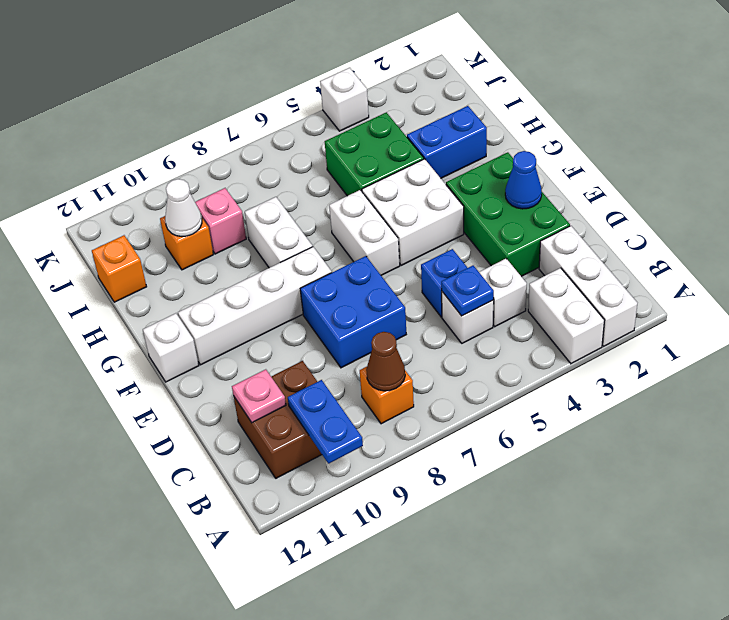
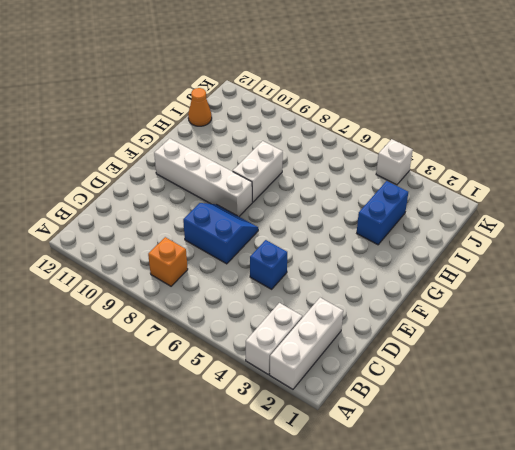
blue slope D7:E8 level 1 top D -> blue brick D7:E8 level 1
blue brick H3:I3 level 1 -> blue brick H2:H3 level 1
orange cone I12 level 1 -> orange brick I12 level 1
none -> brown brick B10:C11 level 1
none -> white brick C4 level 1
none -> white brick C5 level 1

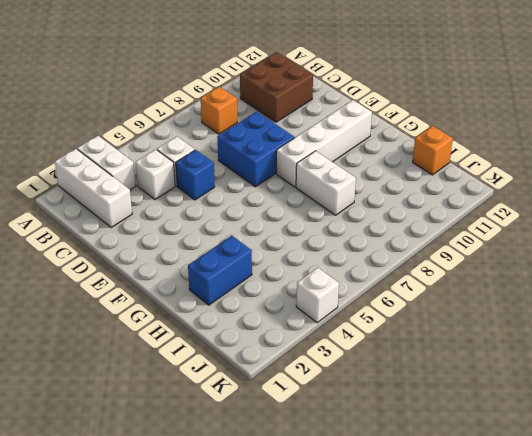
none -> green brick D2:F3 level 1
none -> white brick F4:G5 level 1
none -> white brick F6:G6 level 1

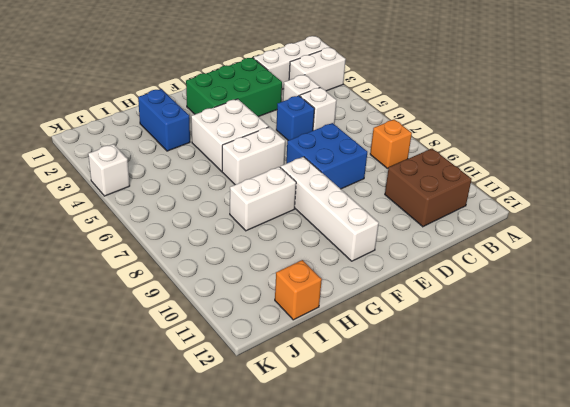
none -> white brick F12 level 1
none -> green brick H4:I5 level 1
none -> pink brick I9 level 1

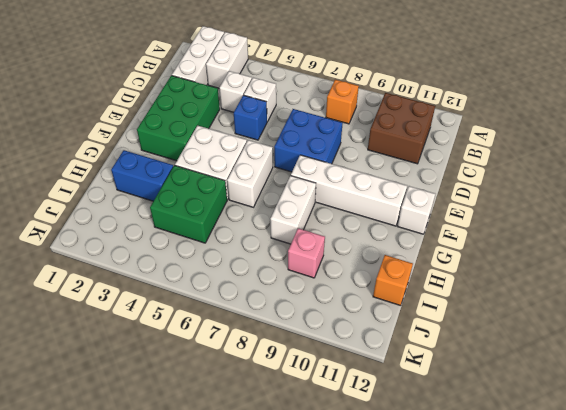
none -> orange brick I10 level 1
none -> white brick K4 level 1
none -> blue plate A10:B10 level 2

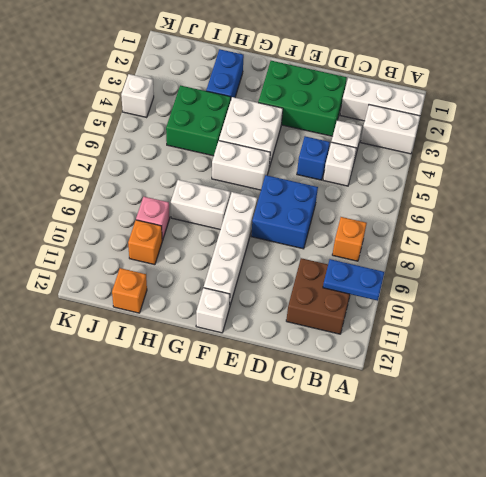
none -> brown cone B8 level 2
none -> blue plate C5 level 2
none -> pink plate C11 level 2

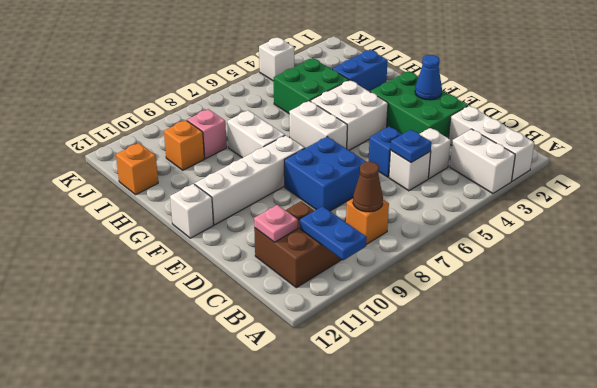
none -> white cone I10 level 2

